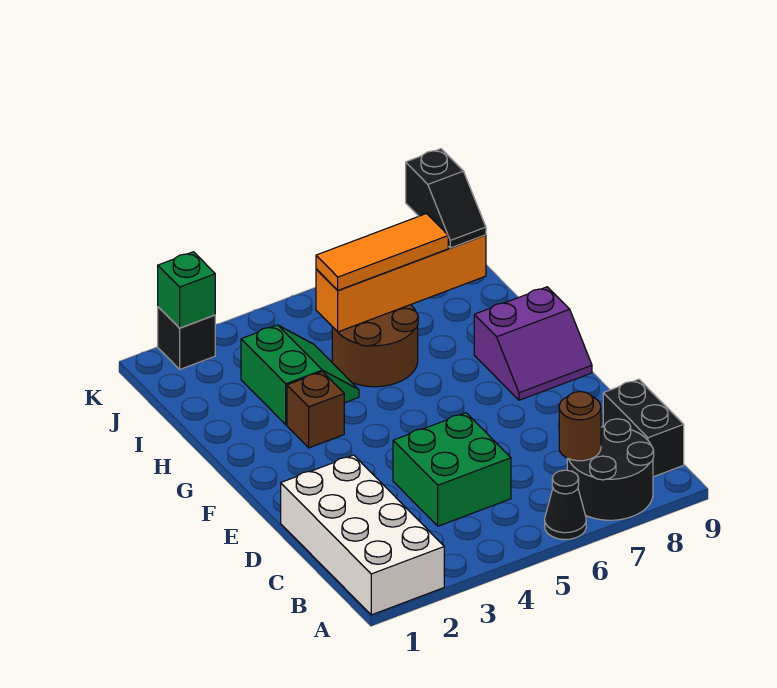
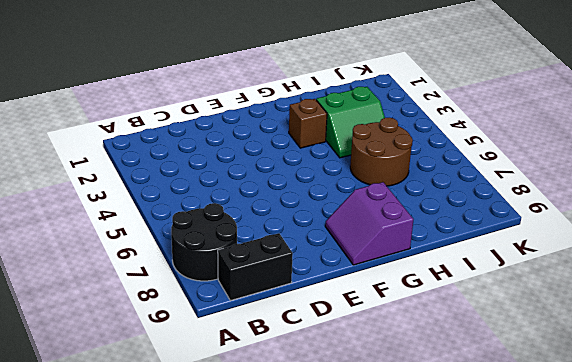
none -> white brick A1:D2 level 1
none -> black cone A6 level 1
none -> green brick C4:D5 level 1

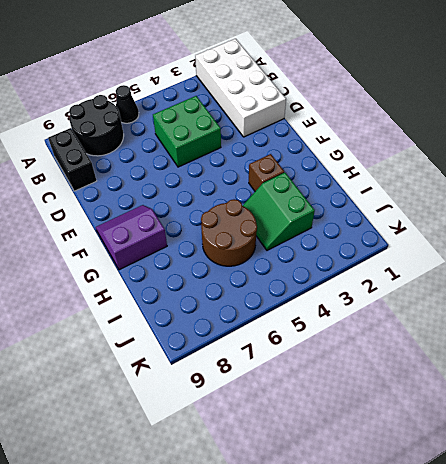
none -> black brick K2 level 1
none -> brown round brick B7 level 2
none -> orange brick I5:I8 level 2

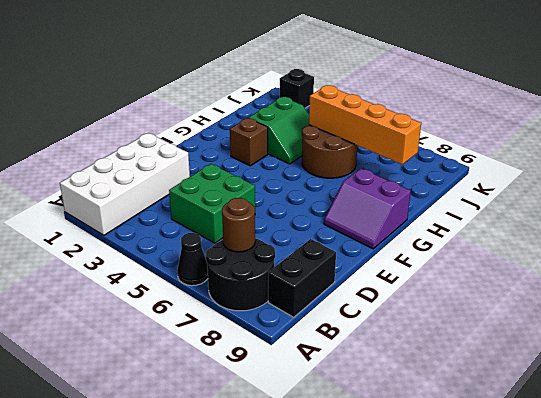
none -> green brick K2 level 2
none -> orange tile I5:I7 level 3
none -> black slope I8:J8 level 3 top J

